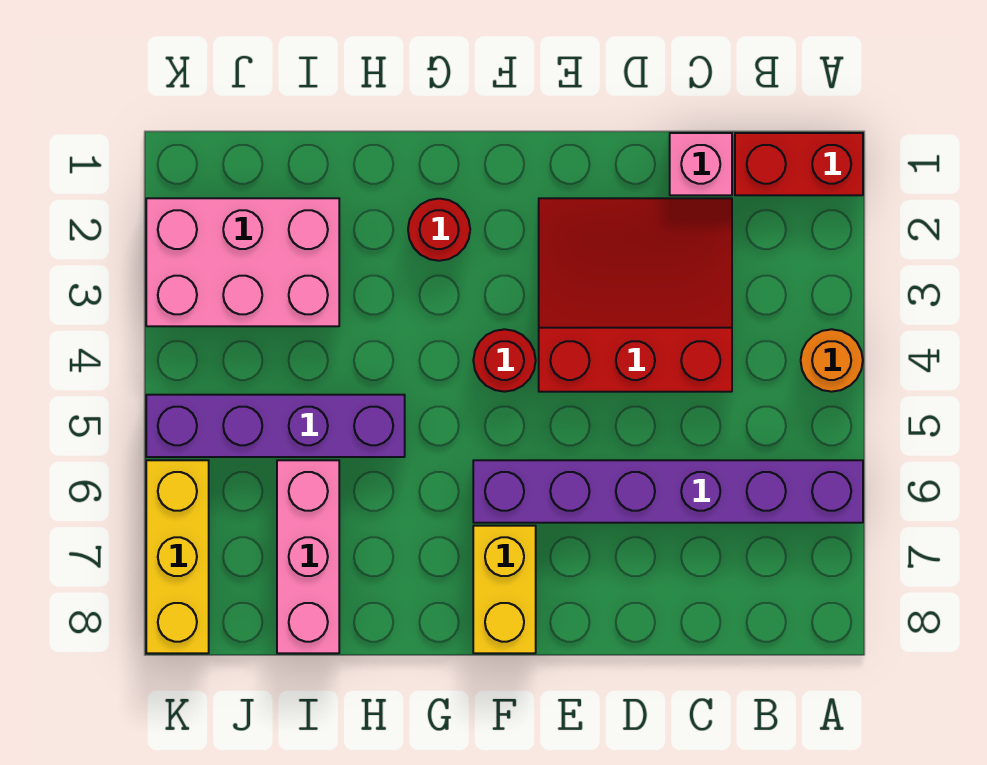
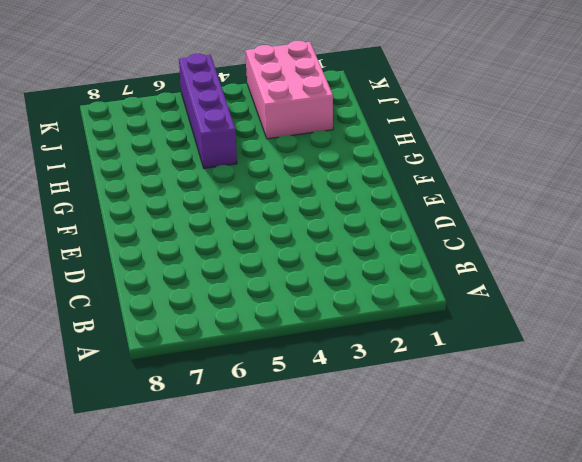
none -> red brick A1:B1 level 1
none -> orange round brick A4 level 1
none -> purple brick A6:F6 level 1

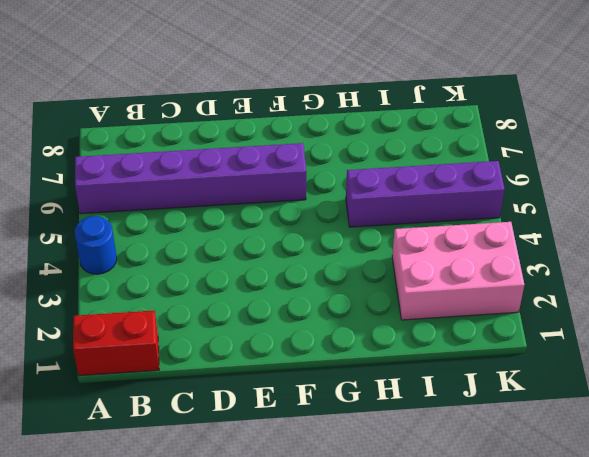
blue round brick A4 level 1 -> orange round brick A4 level 1
none -> pink brick C1 level 1
none -> red slope C2:E4 level 1 top 4
none -> red round brick F4 level 1

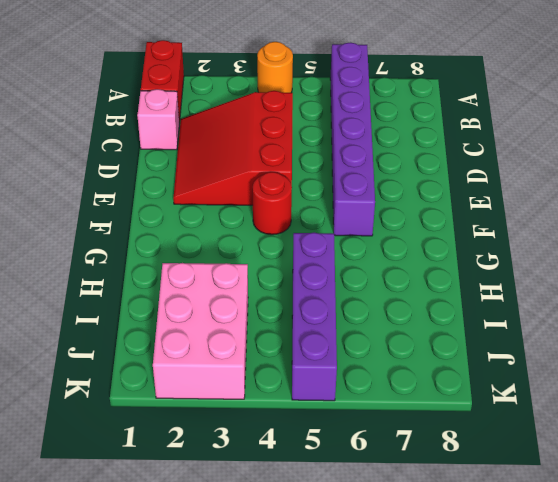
none -> yellow brick F7:F8 level 1
none -> red round brick G2 level 1
none -> pink brick I6:I8 level 1

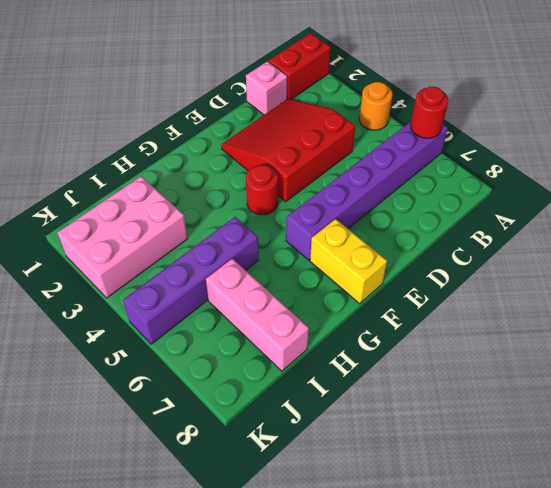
red round brick A6 level 2 -> red round brick G2 level 1
none -> yellow brick K6:K8 level 1

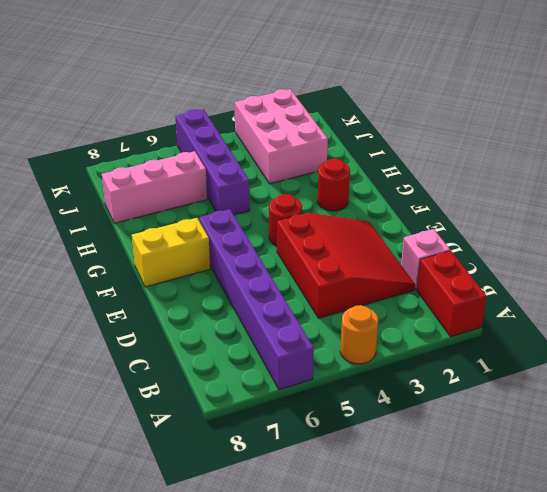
none -> yellow brick K6:K8 level 1

